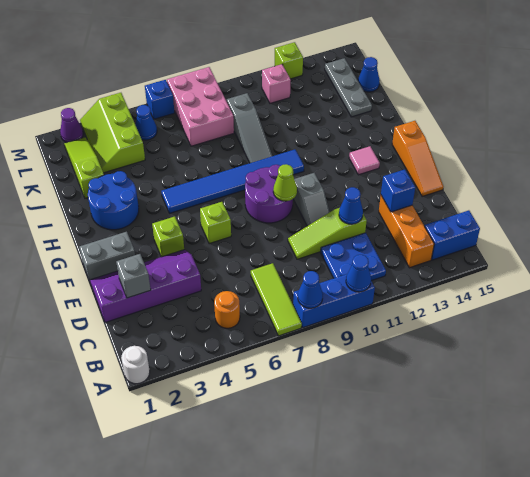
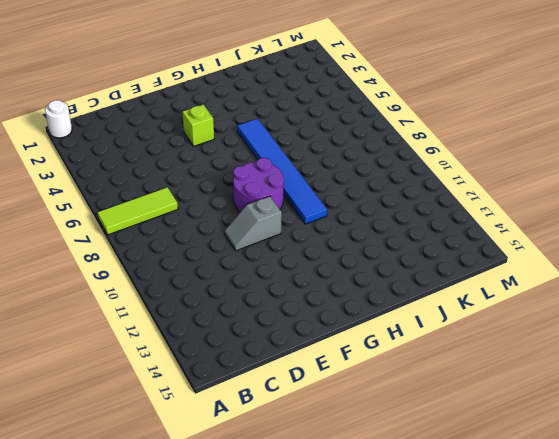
none -> blue brick A8:A10 level 1
none -> orange round brick B5 level 1
none -> blue plate B10:C11 level 1
none -> orange brick B13:D13 level 1

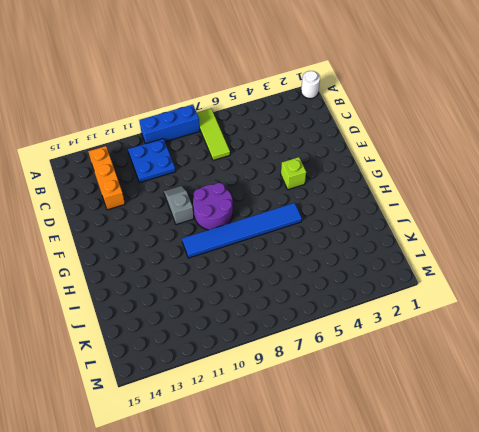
none -> orange round brick B5 level 1
none -> blue brick B14:B15 level 1
none -> purple slope D1:E4 level 1 top D
none -> lime slope D9:D11 level 1 top 11

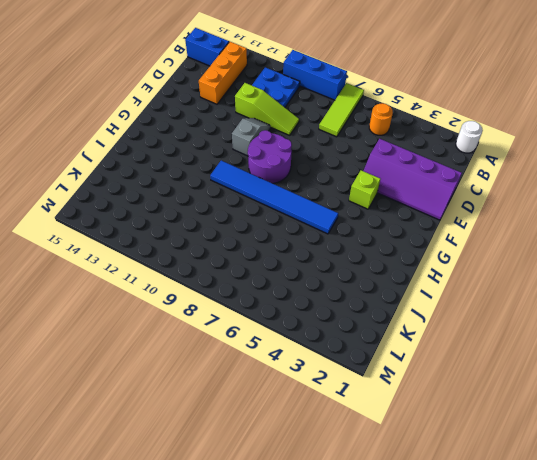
none -> orange slope E15:G15 level 1 top G
none -> grey brick F1:F2 level 1
none -> lime brick F6 level 1
none -> pink tile G13 level 1

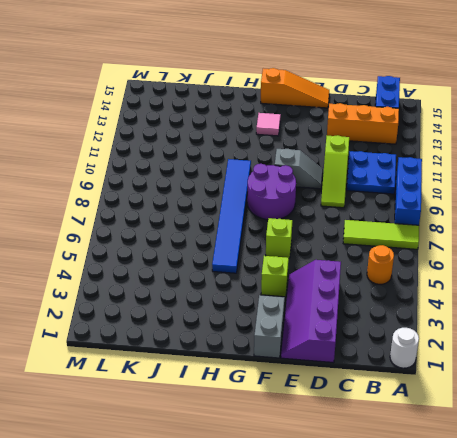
none -> blue round brick H2:I3 level 1
none -> grey slope I9:K9 level 1 top K
none -> lime slope J2:L2 level 1 top J
none -> grey plate J14:L14 level 1

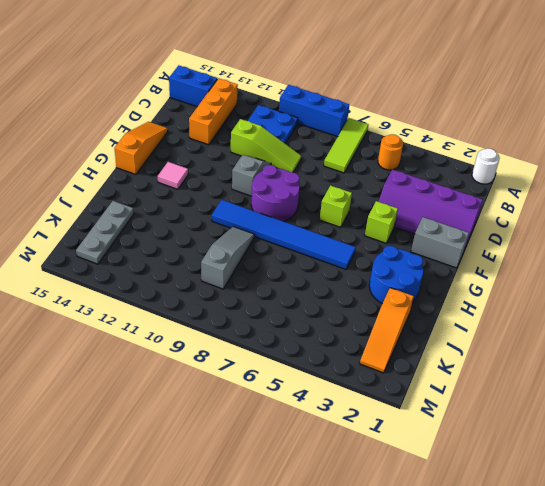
orange slope J2:L2 level 1 top J -> lime slope J2:L2 level 1 top J
none -> lime slope K3:M4 level 1 top 4
none -> pink brick K7:M8 level 1
none -> blue cone K15 level 1
none -> blue cone L5 level 1

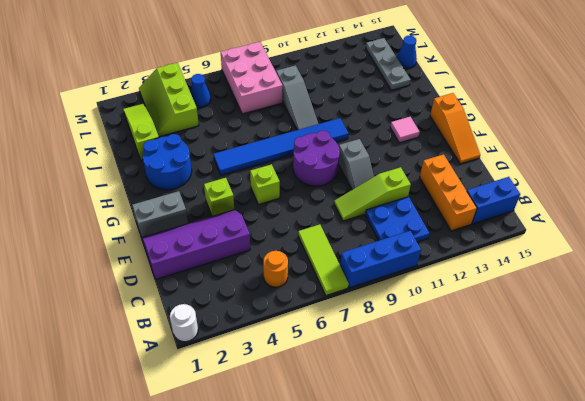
none -> pink brick L11 level 1
none -> purple cone M2 level 1
none -> blue brick M6 level 1
none -> lime brick M12 level 1

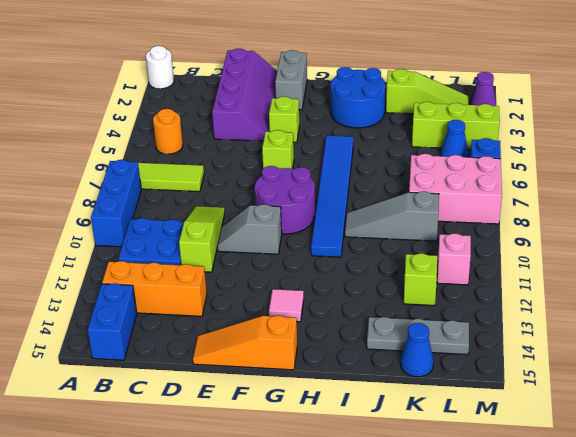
lime brick K12 level 1 -> lime brick M12 level 1
none -> blue cone A8 level 2
none -> blue cone A10 level 2
none -> grey brick D2 level 2
none -> blue cone D11 level 2

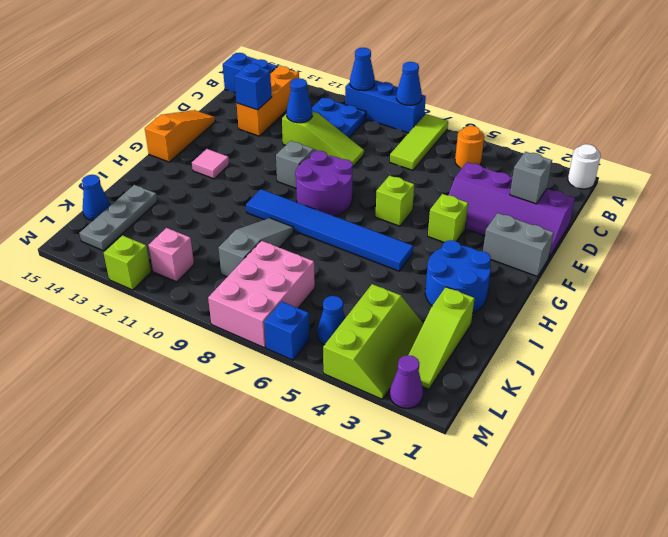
none -> lime cone F9 level 2

